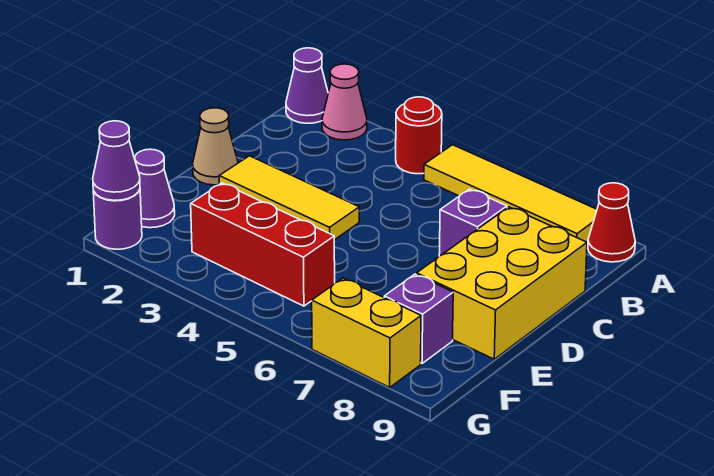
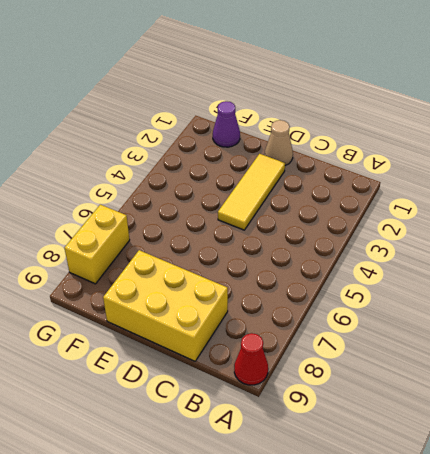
none -> purple cone A1 level 1
none -> pink cone A2 level 1
none -> red round brick A4 level 1

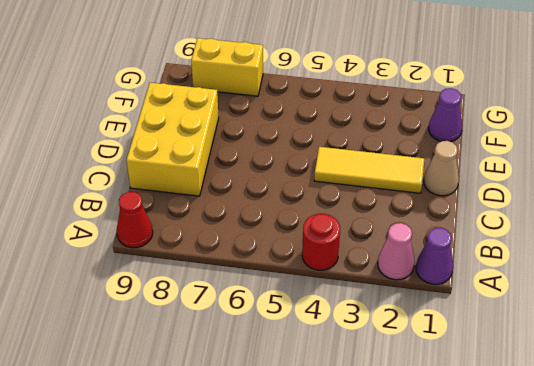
none -> yellow tile A5:A8 level 1
none -> purple brick C7 level 1
none -> red brick F3:F5 level 1

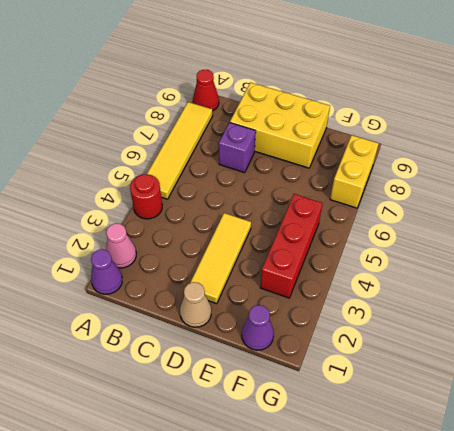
none -> purple brick F8 level 1
none -> purple round brick G1 level 1
none -> purple cone G1 level 2

